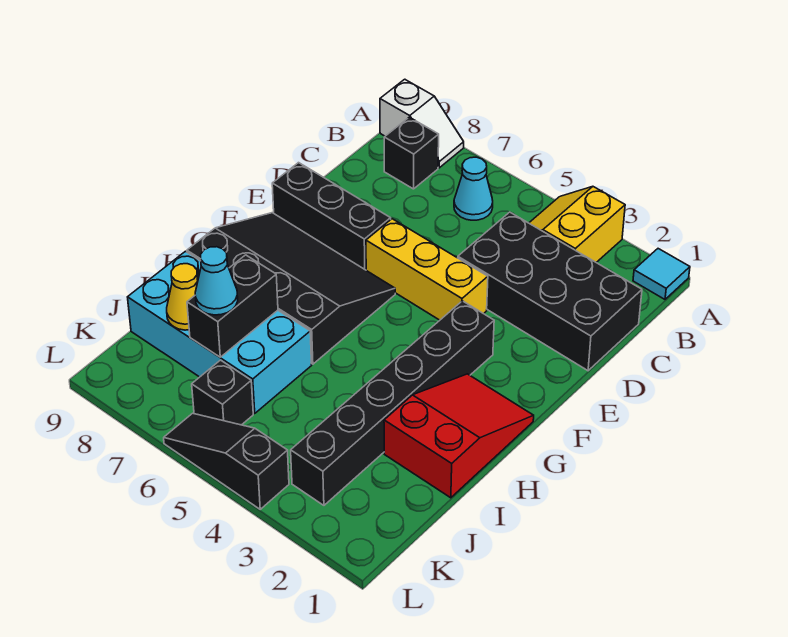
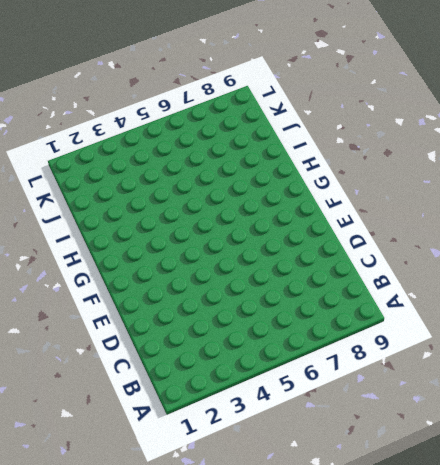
none -> cyan tile A1 level 1
none -> yellow slope A3:B4 level 1 top 3
none -> white slope A8:A9 level 1 top 9

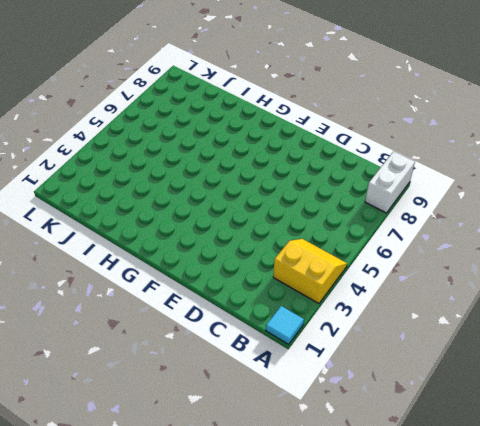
white brick A8:A9 level 1 -> white slope A8:A9 level 1 top 9
none -> cyan cone B6 level 1
none -> black brick B8 level 1
none -> black brick C1:D4 level 1

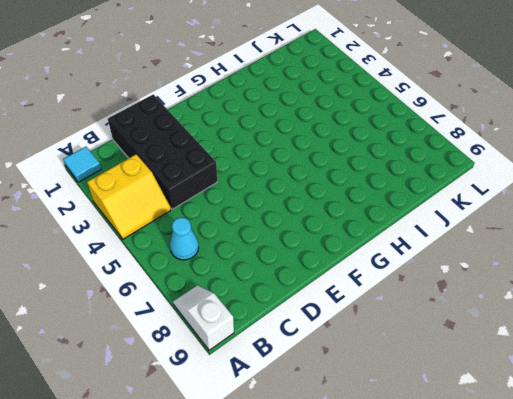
none -> black brick B8 level 1
none -> yellow brick E4:E6 level 1
none -> black brick E7:E9 level 1

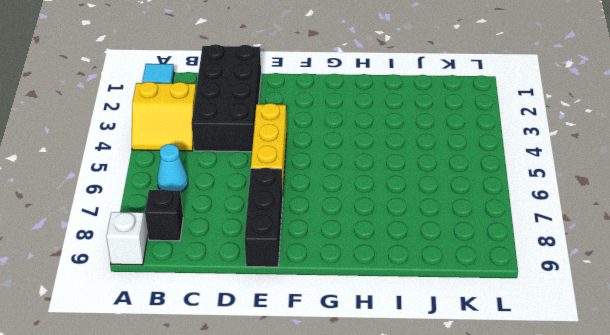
none -> black brick F3:K3 level 1
none -> black slope F6:H9 level 1 top H
none -> red slope G1:I2 level 1 top I

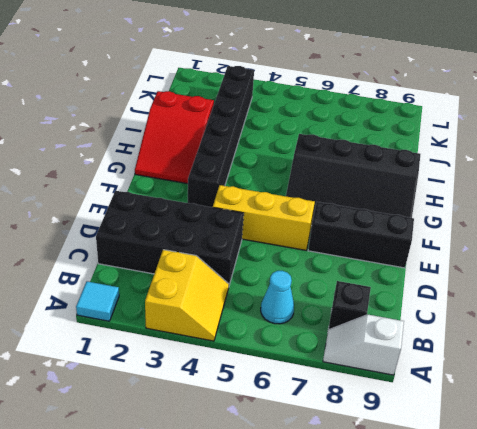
none -> cyan brick I6:J9 level 1
none -> black brick K6 level 1
none -> black slope L4:L6 level 1 top 4

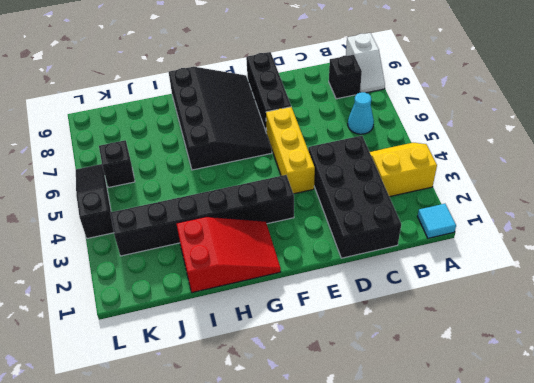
none -> cyan brick I6:J9 level 1
none -> black brick I7:J7 level 2
none -> yellow cone J8 level 2

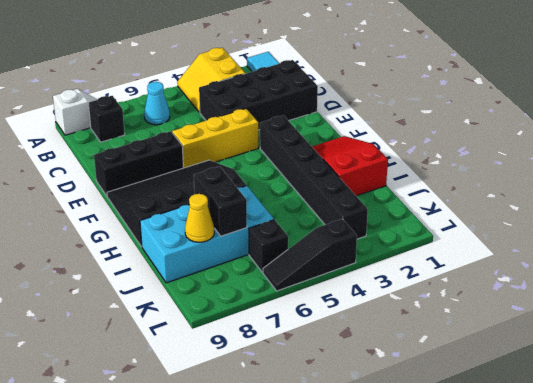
none -> cyan cone J7 level 3

